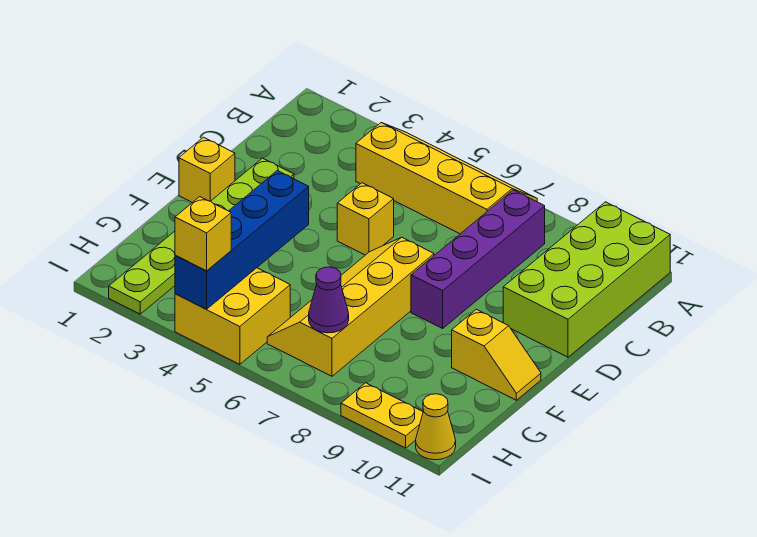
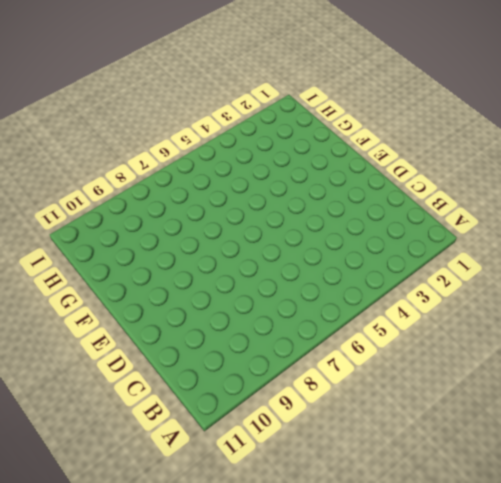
none -> yellow slope A4:B7 level 1 top B
none -> lime brick A10:D11 level 1
none -> purple brick B8:E8 level 1

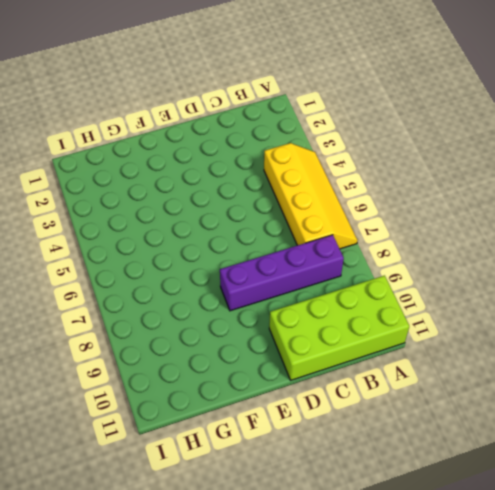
none -> lime plate D2:I2 level 1
none -> yellow brick D5 level 1
none -> yellow brick E1 level 1

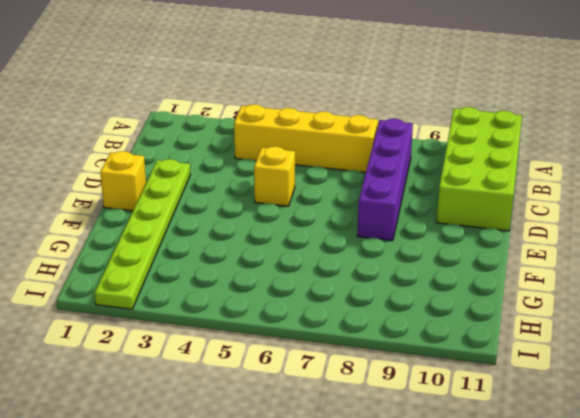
none -> yellow slope E6:H7 level 1 top 7
none -> yellow slope F10:F11 level 1 top 10
none -> yellow brick H4:I5 level 1

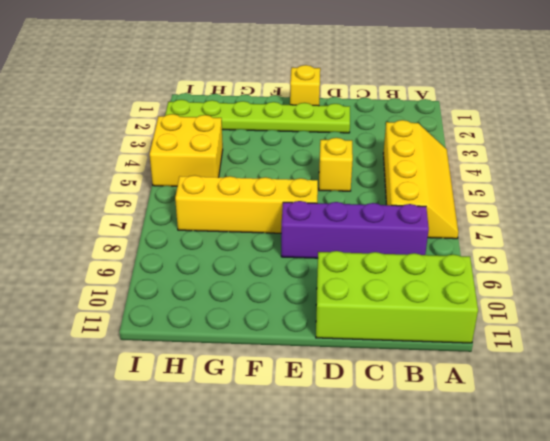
none -> yellow slope F10:F11 level 1 top 10
none -> yellow plate I9:I10 level 1
none -> yellow cone I11 level 1

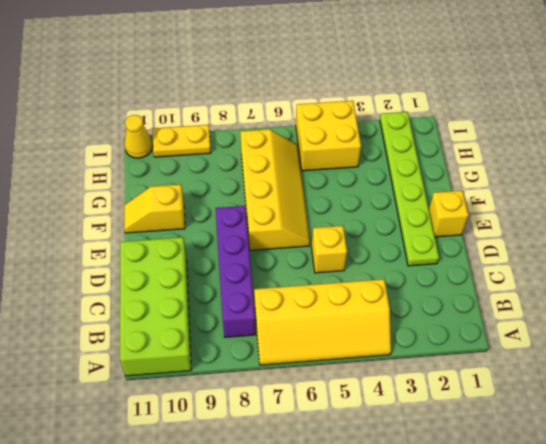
none -> blue brick F4:I4 level 2
none -> purple cone H7 level 2
none -> yellow brick I4 level 3

